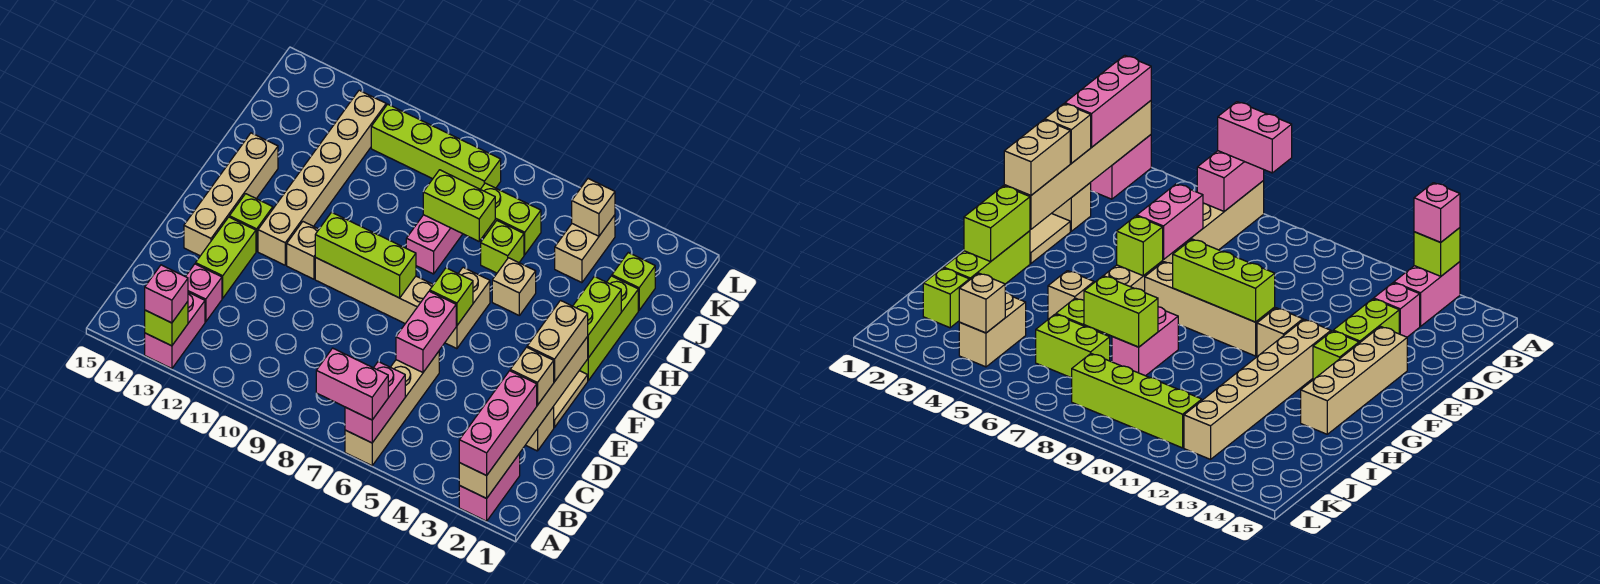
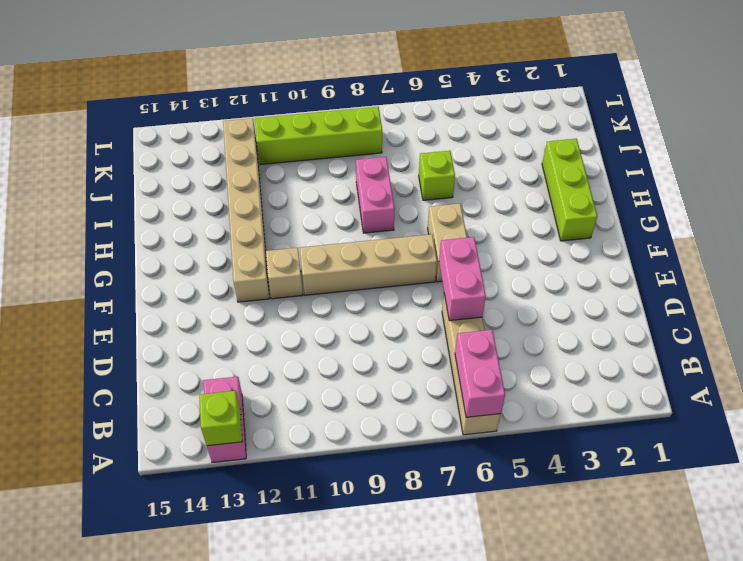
none -> pink brick A2:B2 level 1
none -> pink brick C13 level 1
none -> tan brick D2 level 1
none -> lime brick D13:E13 level 1

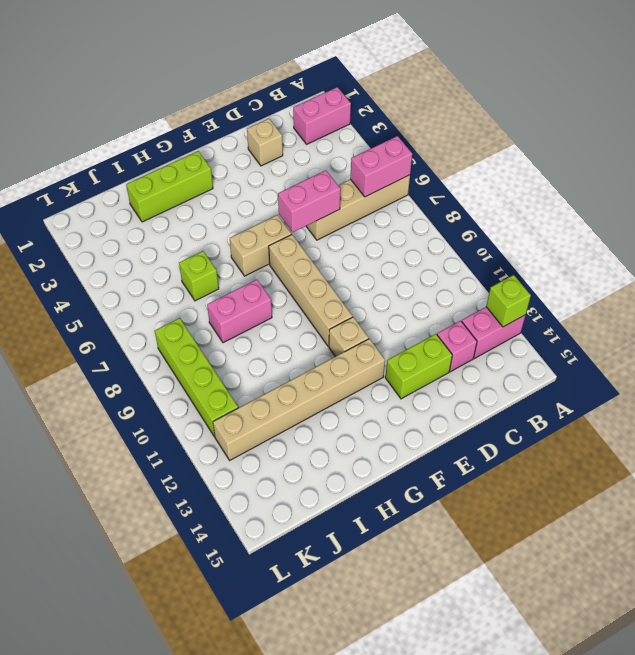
none -> tan tile E2:F2 level 1
none -> tan brick E14:H14 level 1
none -> lime brick F13 level 1
none -> tan brick H5 level 1

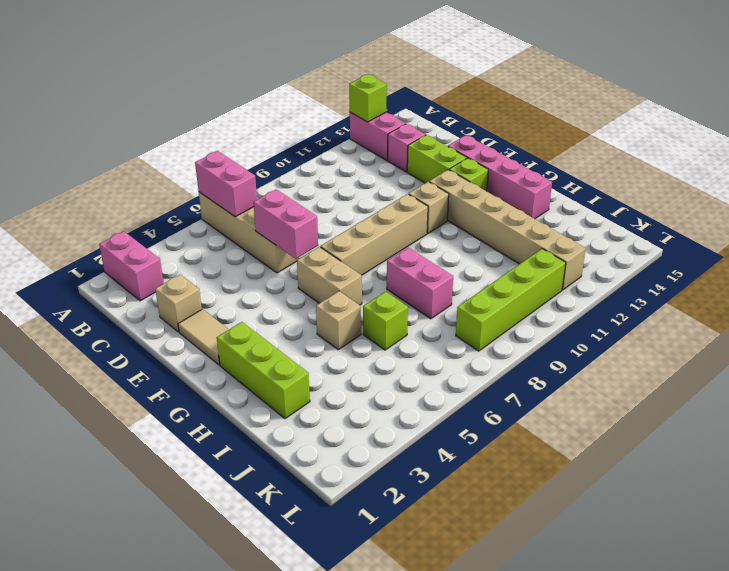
pink brick E14:H14 level 1 -> tan brick E14:H14 level 1
none -> lime brick J2 level 1
none -> tan brick J4:K4 level 1
none -> lime brick J6:J7 level 1
none -> tan brick A2:F2 level 2

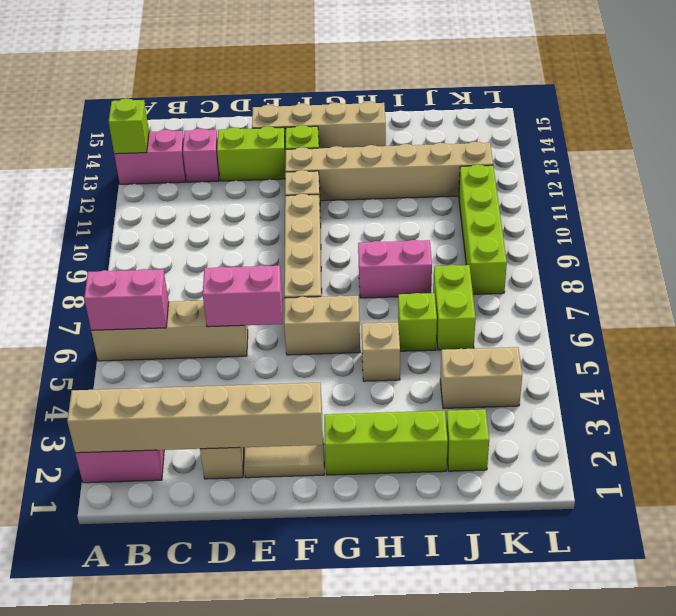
none -> lime brick F6 level 2
none -> lime brick F8:F10 level 2
none -> lime brick G2:H2 level 2
none -> lime brick I7:I8 level 2

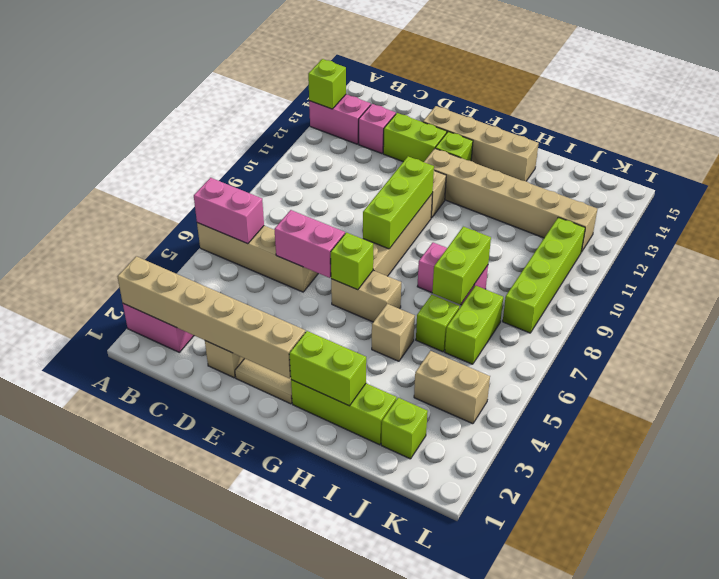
none -> tan brick K4 level 2
none -> pink brick A2:C2 level 3
none -> pink brick A6:A7 level 3
none -> pink brick A13 level 3

